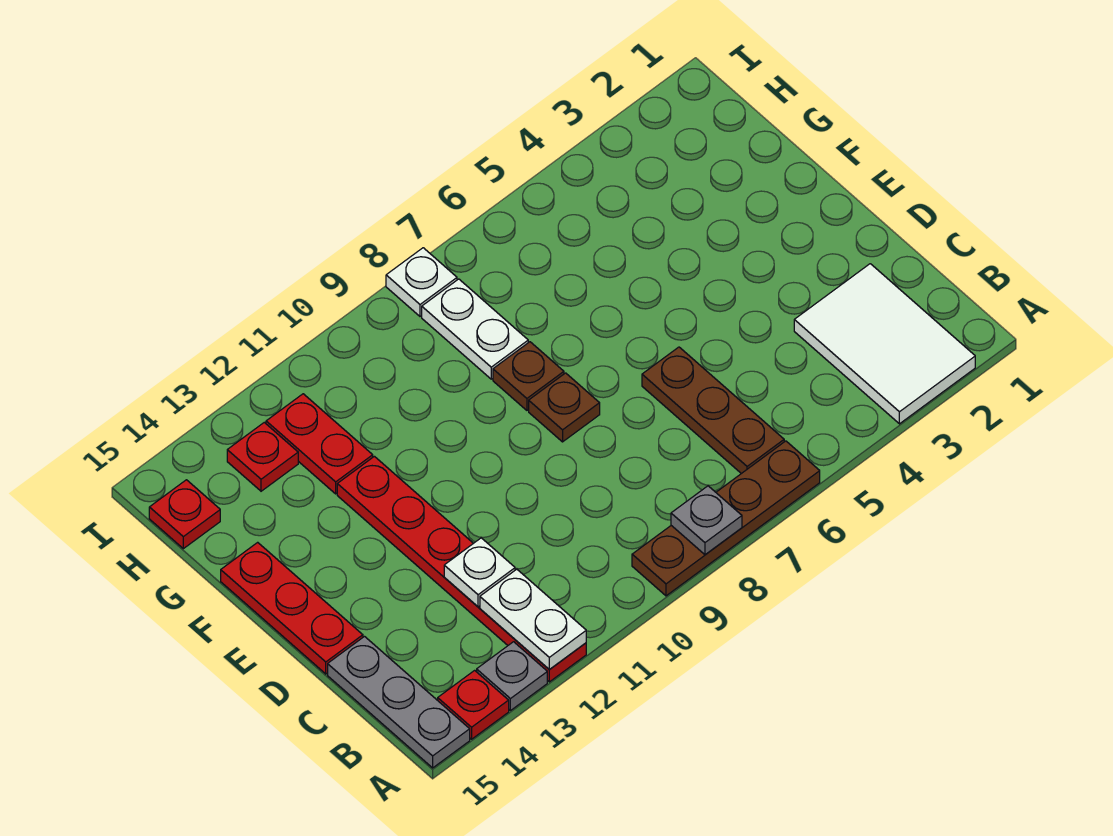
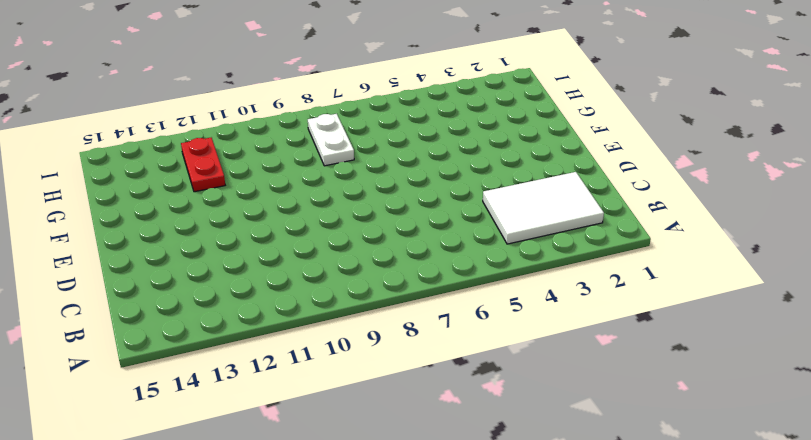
white tile B2:C4 level 1 -> white tile A2:C3 level 1
none -> brown plate A6:A9 level 1
none -> red plate A12:F12 level 1
none -> grey plate A13 level 1

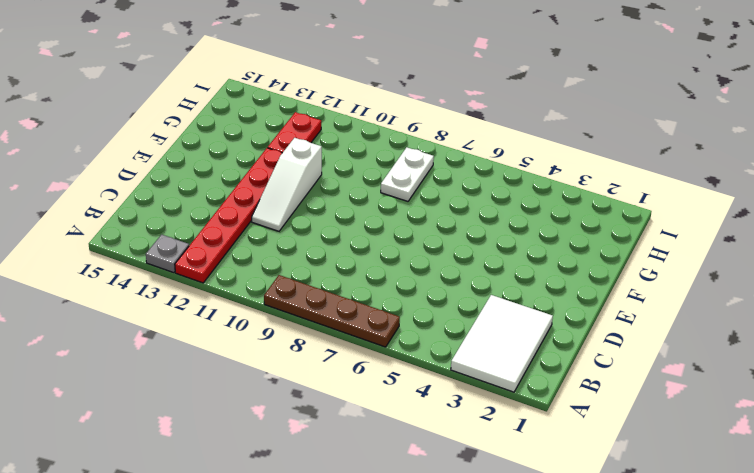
white slope D11:F11 level 1 top F -> none
none -> red plate A14 level 1
none -> grey plate A15:C15 level 1
none -> brown plate B6:D6 level 1

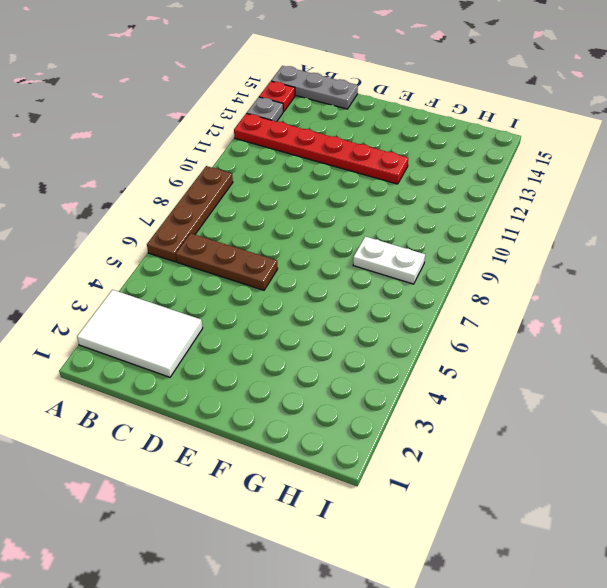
none -> red plate D15:F15 level 1
none -> brown plate E8 level 1
none -> brown plate F8 level 1

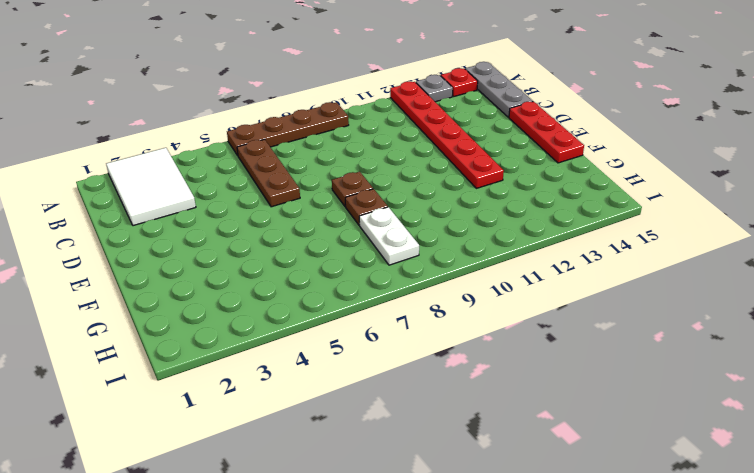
none -> red plate G12:H12 level 1
none -> red plate H13 level 1
none -> red plate H15 level 1

